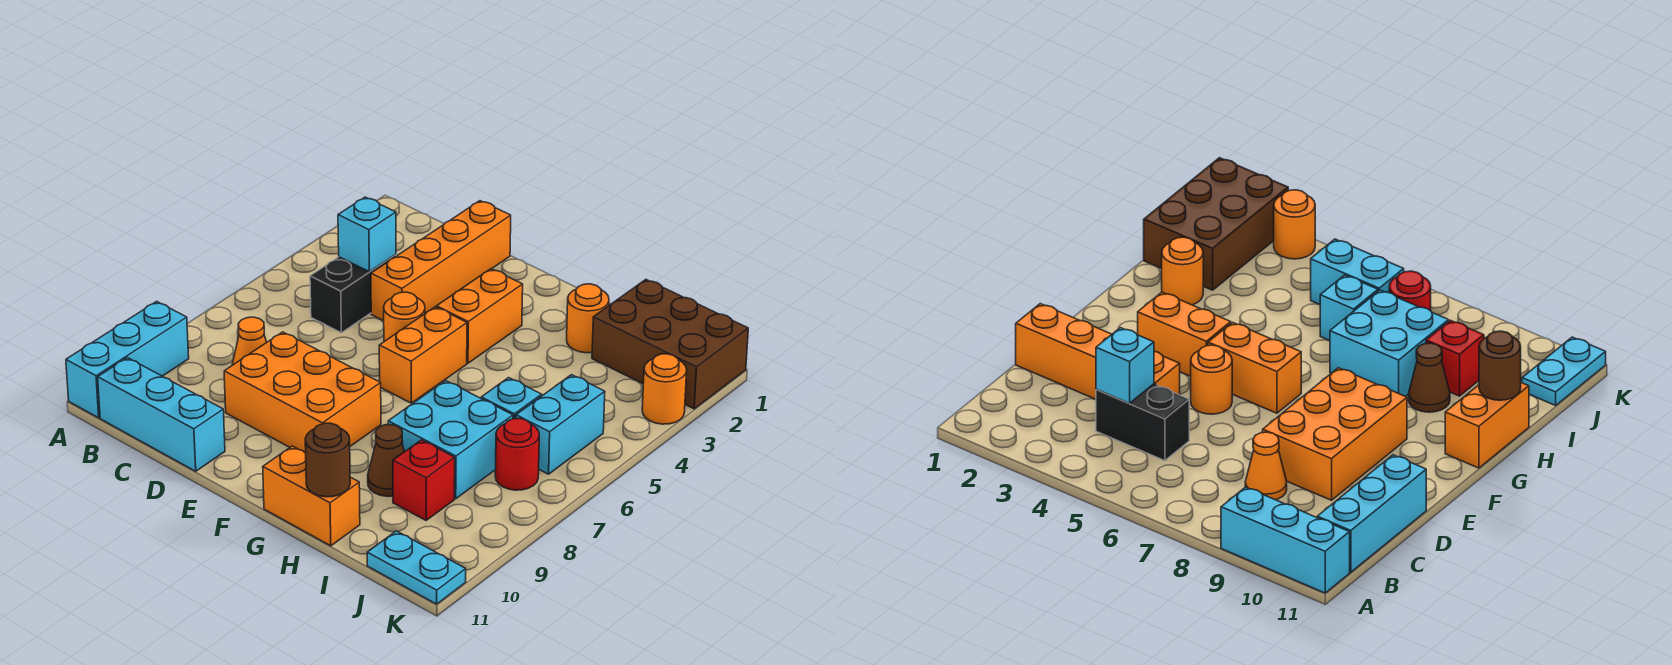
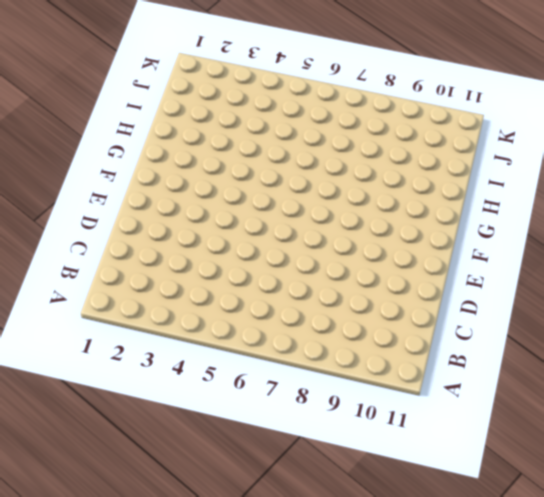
none -> cyan brick A9:A11 level 1
none -> cyan brick B11:D11 level 1
none -> black brick C4:C5 level 1

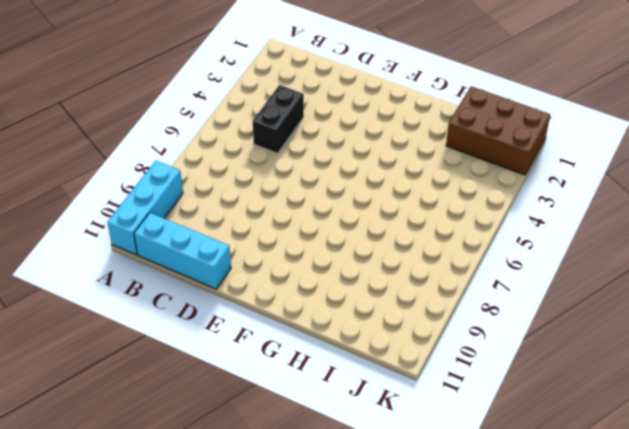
none -> orange cone C8 level 1
none -> orange brick D1:D4 level 1
none -> orange brick D8:F9 level 1

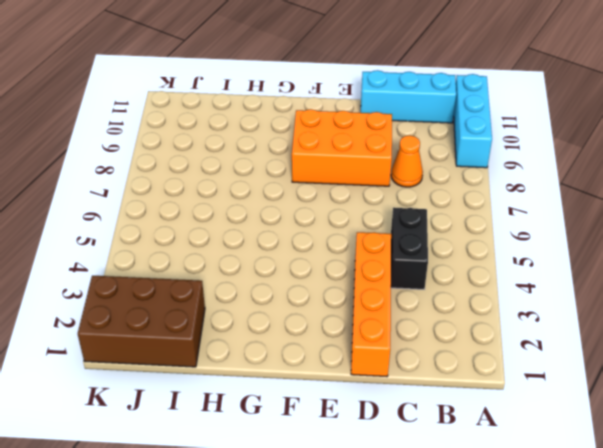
none -> orange round brick E5 level 1
none -> orange brick F3:F4 level 1
none -> orange brick F5:F6 level 1

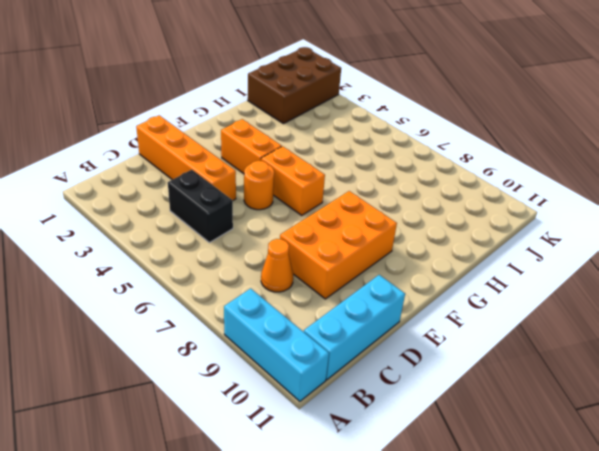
none -> orange brick G11:H11 level 1
none -> orange round brick H2 level 1
none -> cyan brick H7:I8 level 1

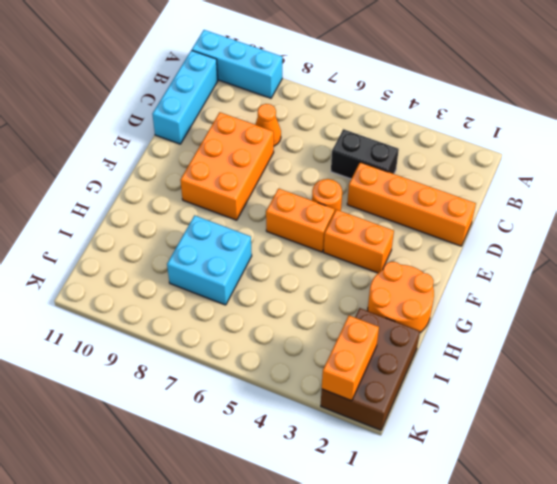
orange round brick G1:H2 level 1 -> orange round brick H2 level 1
orange brick J2:K2 level 2 -> orange brick G11:H11 level 1
none -> brown cone H9 level 1
none -> cyan brick I6 level 1
none -> red brick I9 level 1

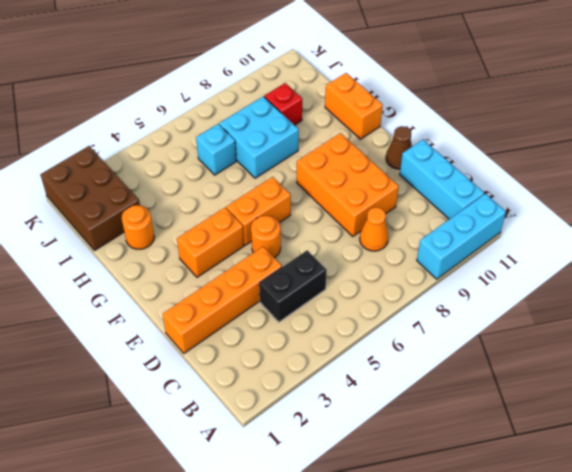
brown cone E11 level 1 -> brown cone H9 level 1
none -> cyan brick J5:J6 level 1
none -> red round brick J7 level 1
none -> cyan plate J11:K11 level 1

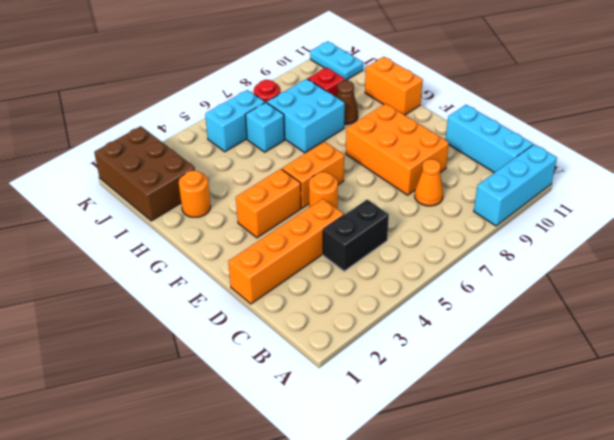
none -> orange round brick K3 level 1
none -> cyan brick C4 level 2
none -> brown round brick H11 level 2

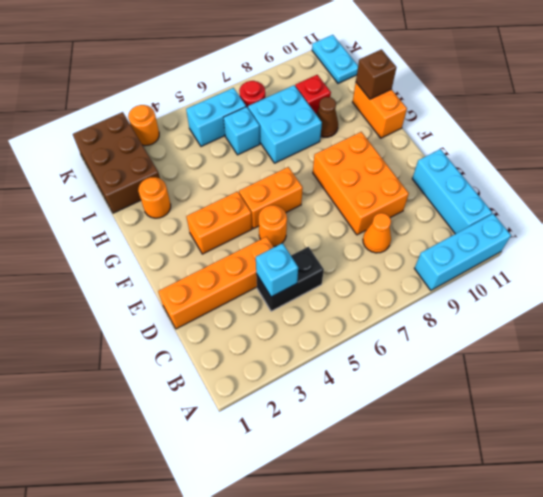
brown brick H11 level 2 -> brown round brick H11 level 2

